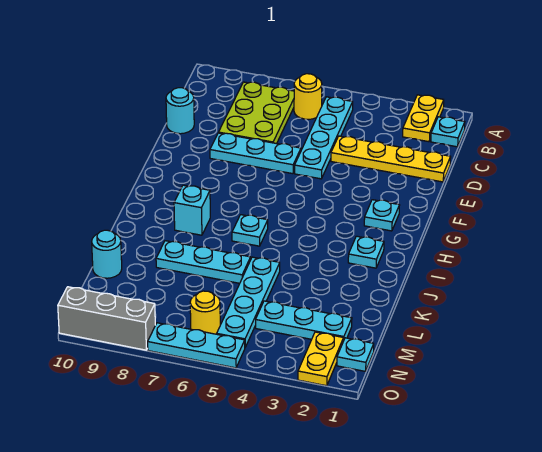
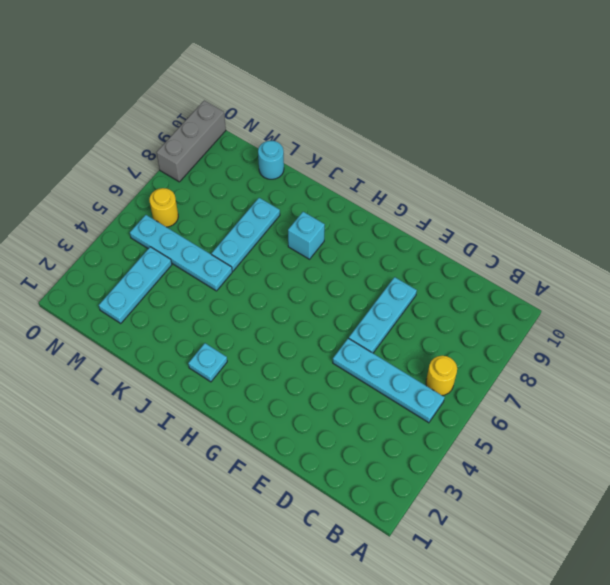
none -> yellow plate A2:B2 level 1
none -> cyan plate B1 level 1
none -> lime plate B7:D8 level 1

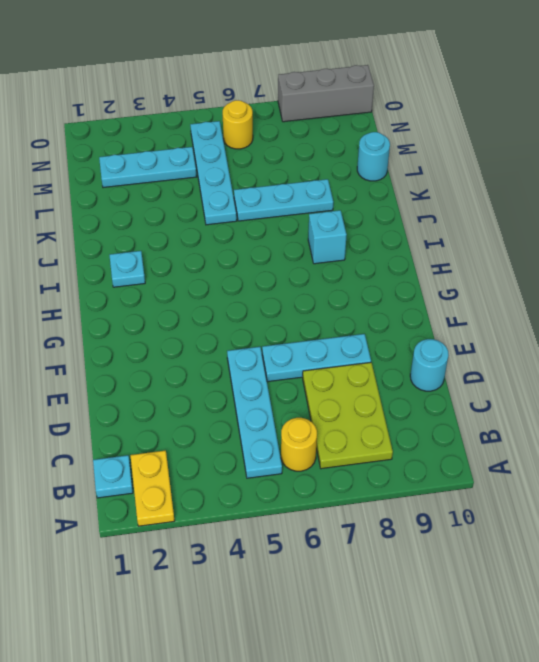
none -> yellow plate D1:D4 level 1
none -> cyan plate G2 level 1
none -> cyan plate I6 level 1

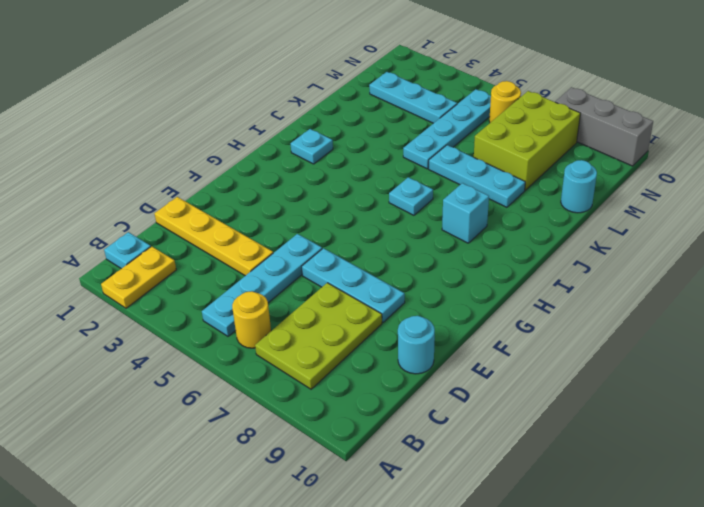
lime brick L7:N8 level 1 -> none
none -> cyan plate G2 level 1
none -> cyan plate N1 level 1
none -> yellow plate N2:O2 level 1

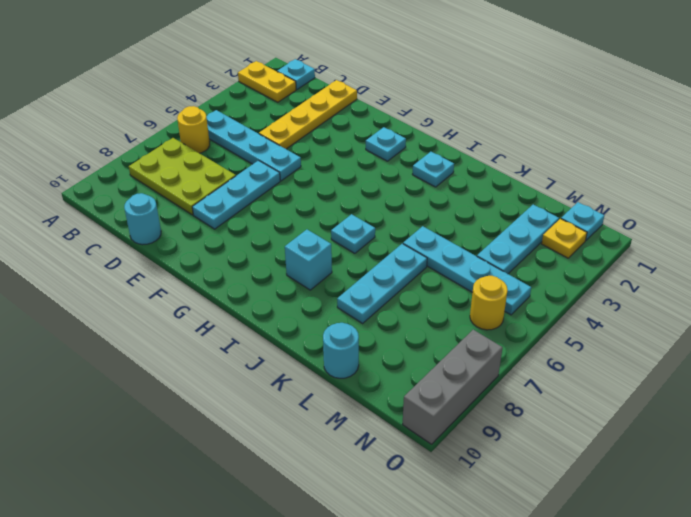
yellow plate N2 level 1 -> yellow plate N2:O2 level 1
none -> cyan plate O5:O7 level 1

